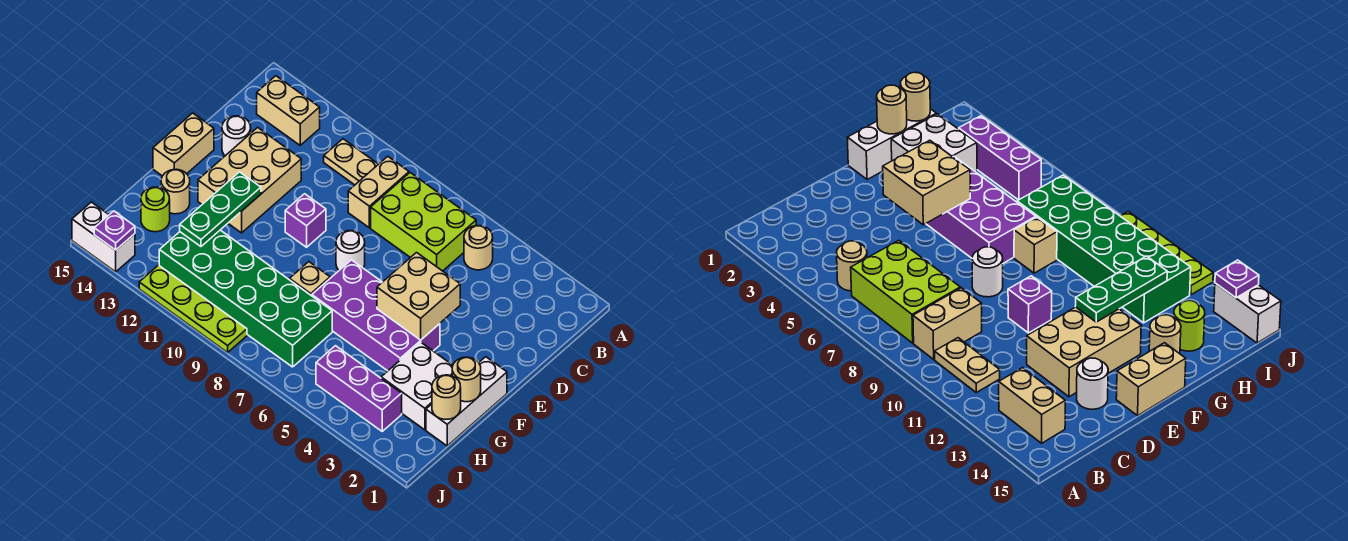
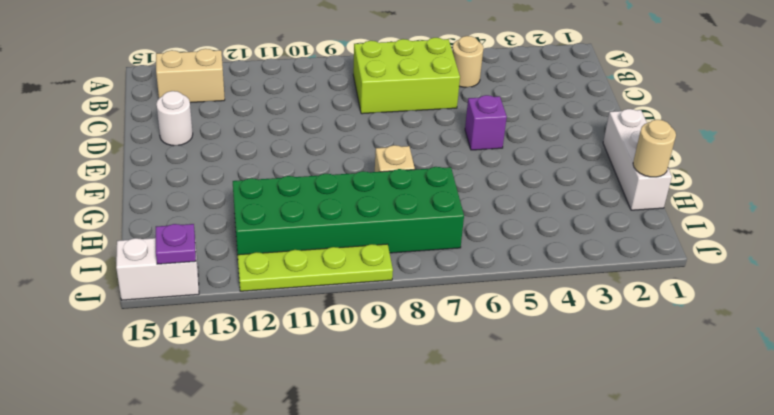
purple brick E5 level 1 -> purple brick E10 level 1
none -> tan brick B9:C9 level 1
none -> tan plate B10:B11 level 1
none -> tan brick D12:F13 level 1

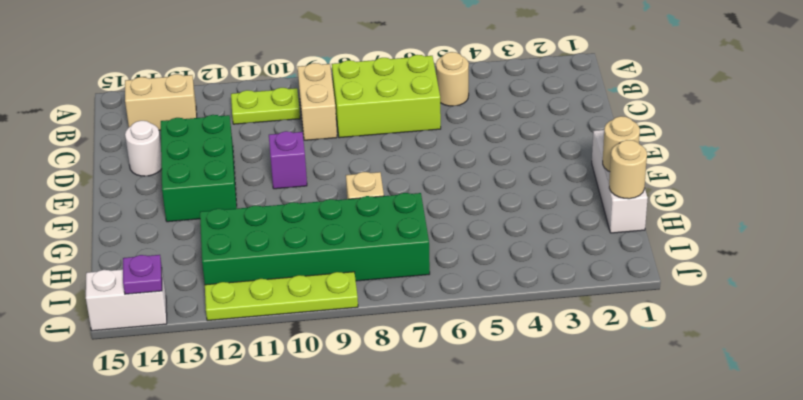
lime plate B10:B11 level 1 -> tan plate B10:B11 level 1
green brick D12:F13 level 1 -> tan brick D12:F13 level 1
none -> white round brick E8 level 1
none -> tan brick E15:F15 level 1
none -> purple brick F4:G7 level 1

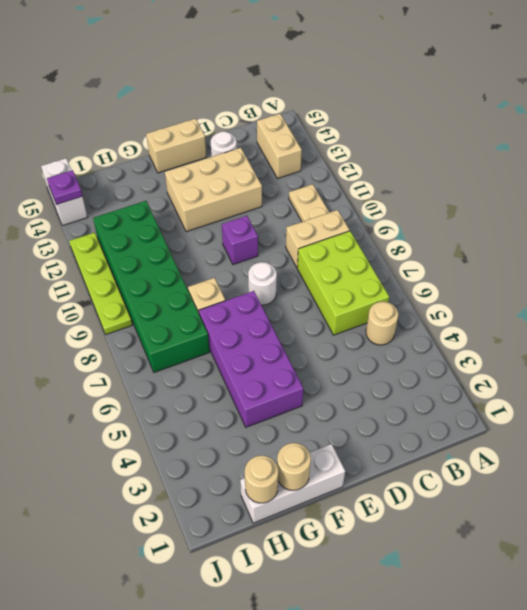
none -> white brick G2:H3 level 1
none -> tan round brick G14 level 1
none -> lime round brick H14 level 1

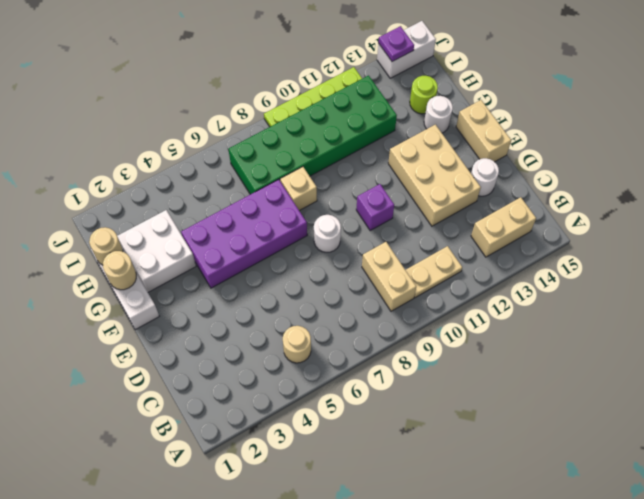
white round brick G14 level 1 -> tan round brick G14 level 1
none -> lime brick B6:C8 level 1
none -> purple brick I3:I5 level 1
none -> tan brick E4:F5 level 2

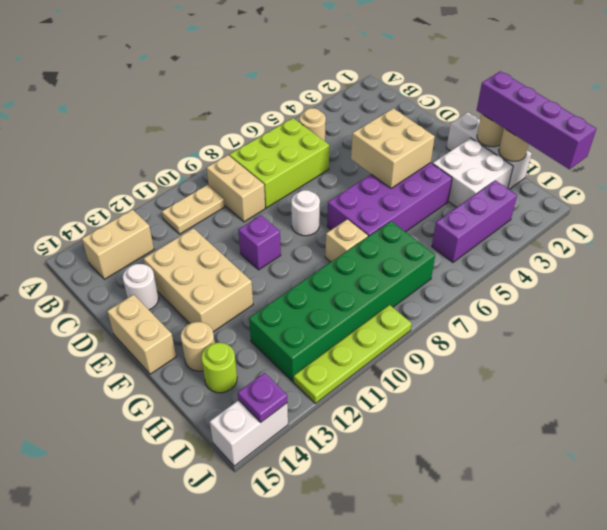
purple brick G1:J1 level 3 -> none
none -> green plate F12:H12 level 2

